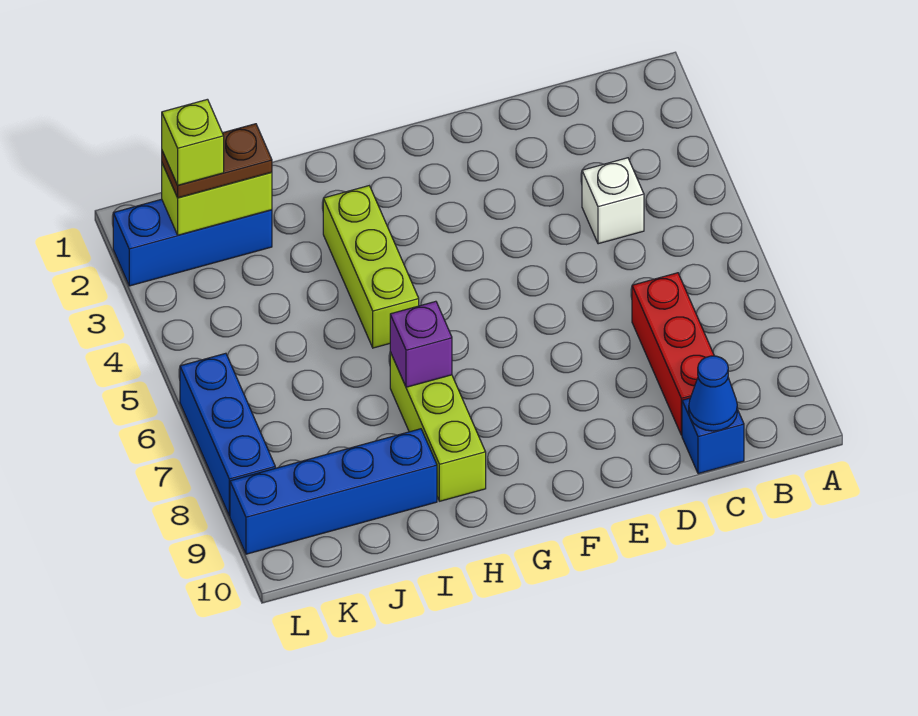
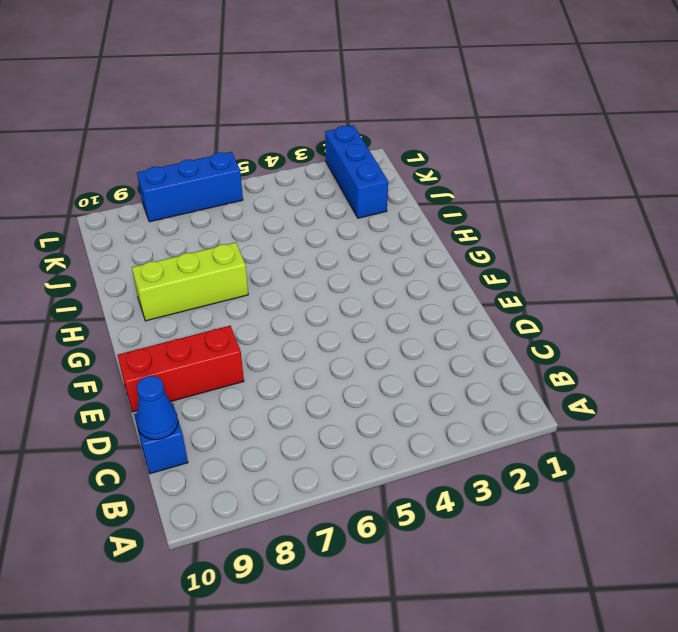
red brick E8:E10 level 1 -> red brick C7:C9 level 1
none -> white brick C4 level 1
none -> lime brick H3:H5 level 1
none -> blue brick I9:L9 level 1

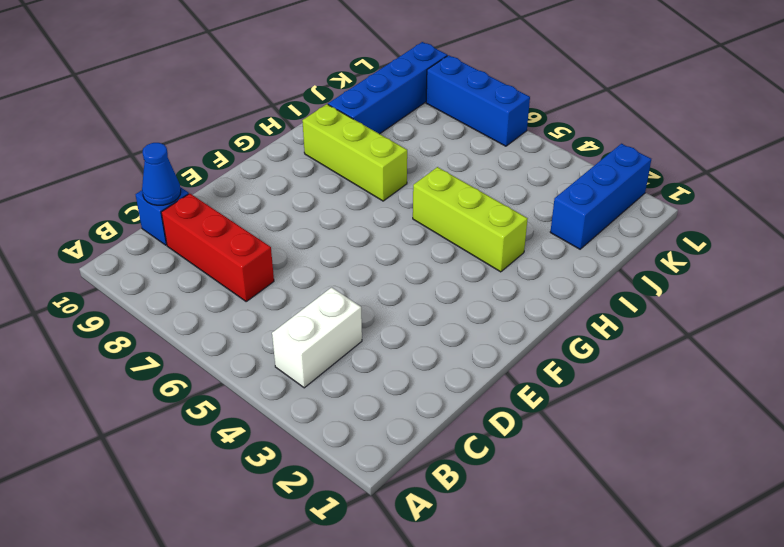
white brick B4:C4 level 1 -> white brick C4 level 1
none -> purple brick H7 level 2
none -> lime brick J2:K2 level 2
none -> brown plate J2:K2 level 3

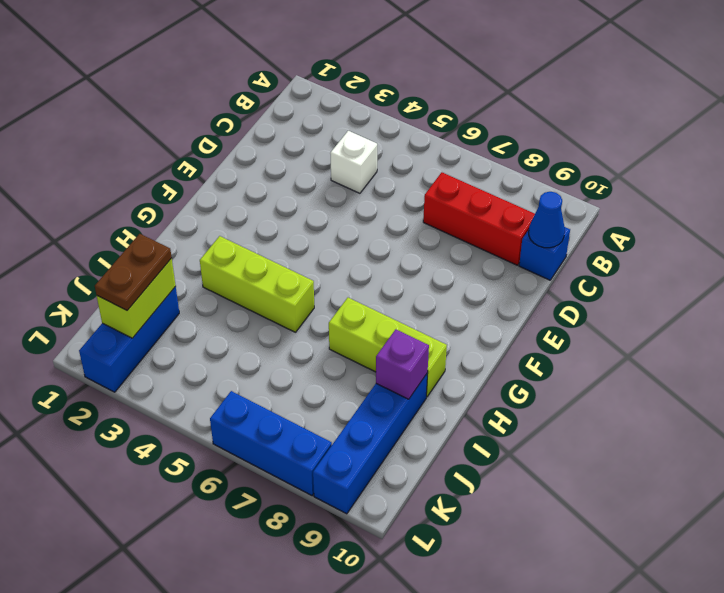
purple brick I9 level 2 -> purple brick H7 level 2
none -> lime brick K2 level 4

